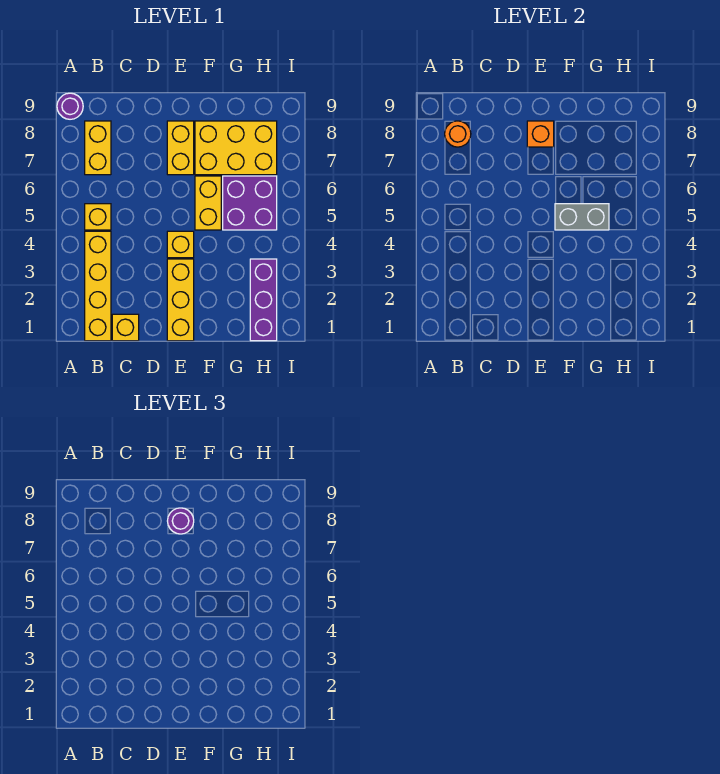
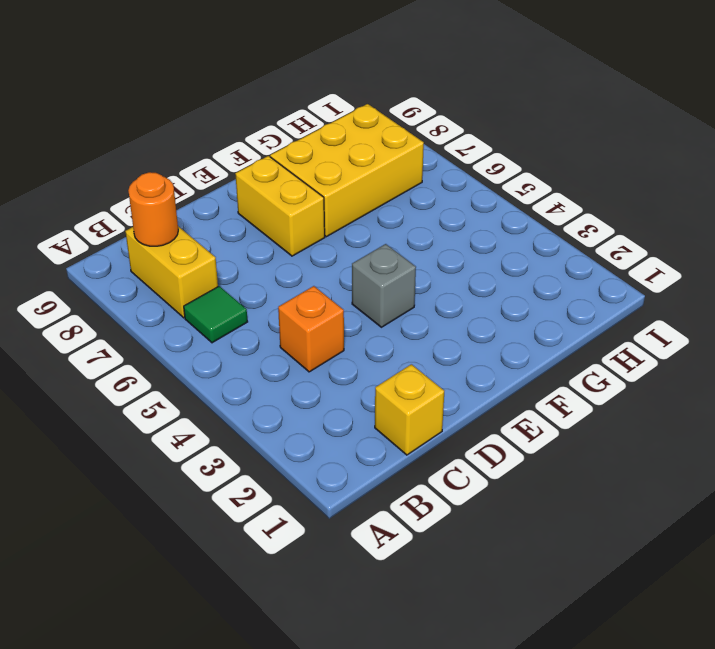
green tile B6 level 1 -> none
orange brick C4 level 1 -> orange brick E8 level 2
grey brick E4 level 1 -> yellow brick E4 level 1
none -> purple round brick A9 level 1
none -> yellow brick B1:B4 level 1
none -> yellow brick B5 level 1

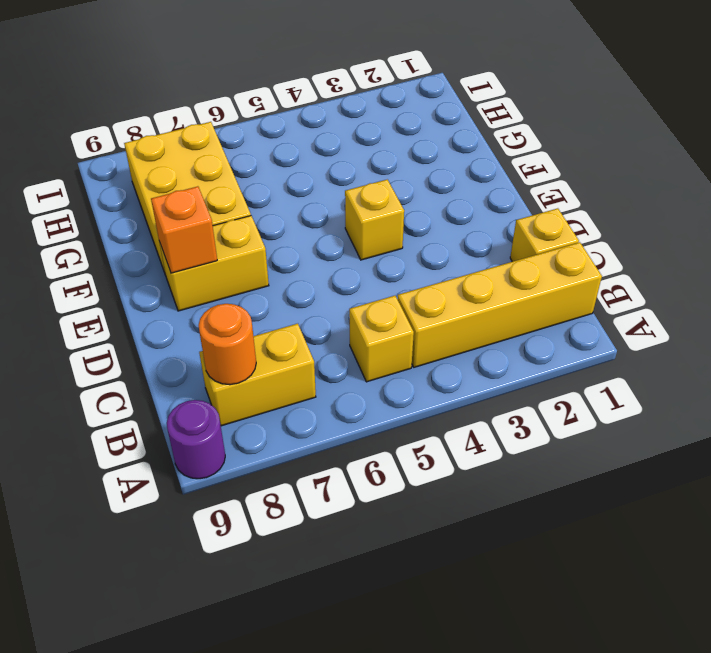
none -> yellow brick E1:E3 level 1
none -> yellow brick F5:F6 level 1
none -> purple brick G5:H6 level 1

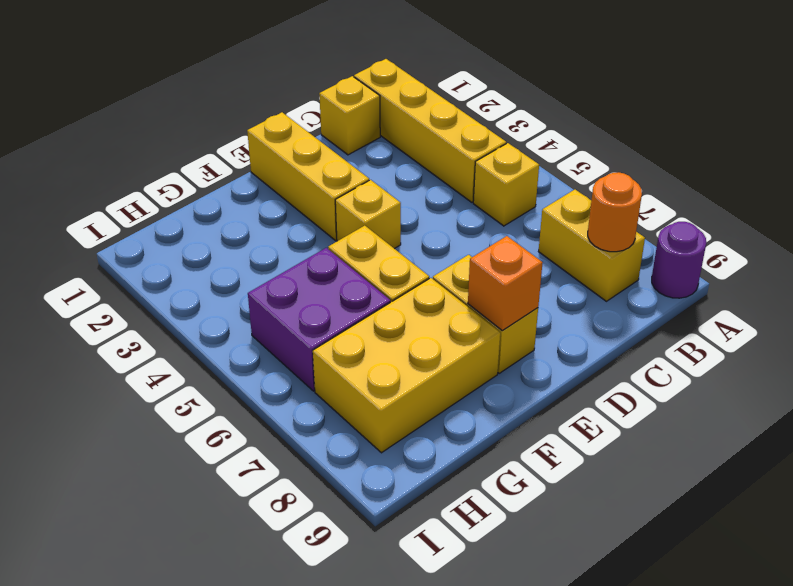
none -> purple brick H1:H3 level 1
none -> grey brick F5:G5 level 2
none -> purple round brick E8 level 3

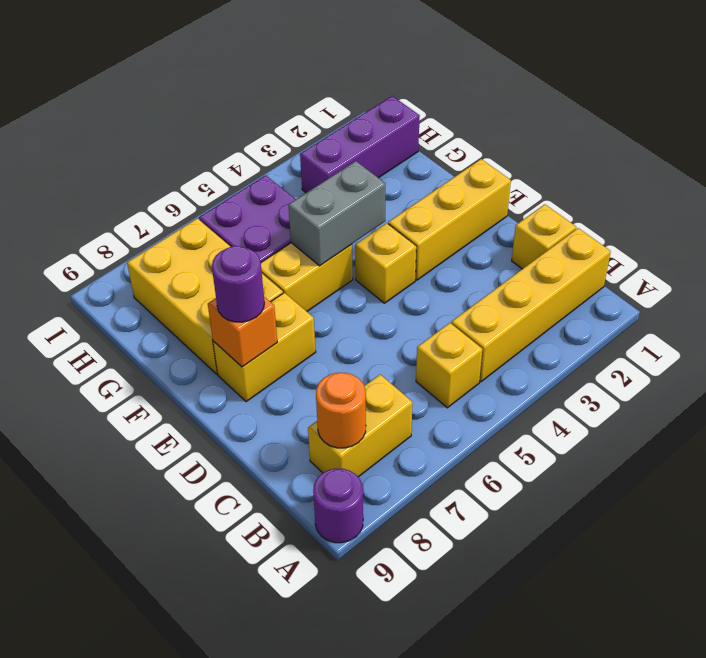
grey brick F4:F5 level 2 -> grey brick F5:G5 level 2

